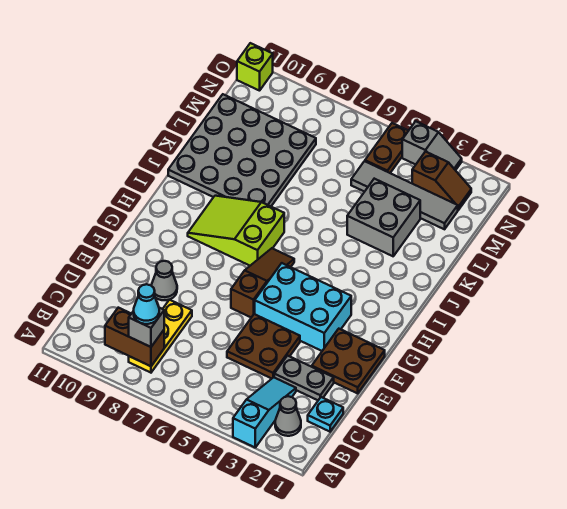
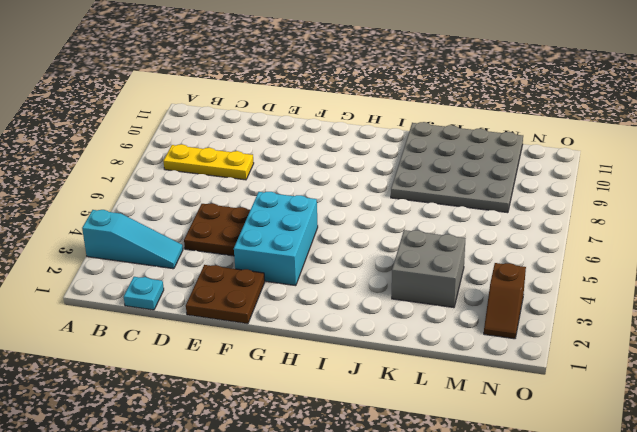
none -> grey cone B2 level 1
none -> grey plate D2:D3 level 1
none -> grey cone E9 level 1

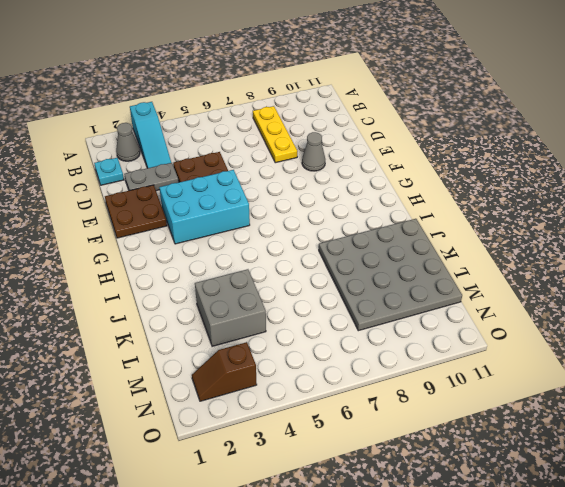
none -> brown slope F6:H6 level 1 top F
none -> lime slope H7:I9 level 1 top 7
none -> grey tile M2:M5 level 1

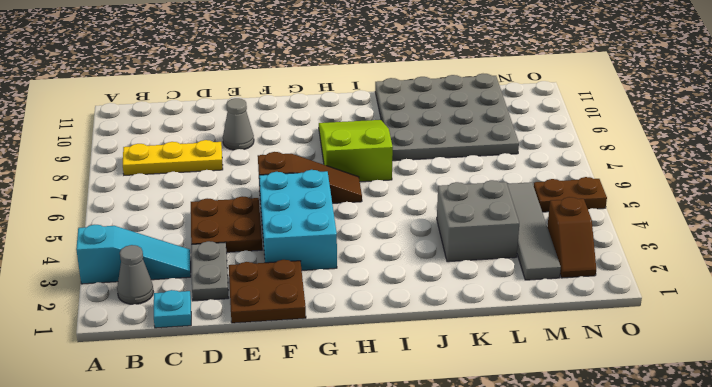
none -> grey slope O3:O4 level 1 top 4
none -> lime brick O11 level 1
none -> brown brick B8:B9 level 2

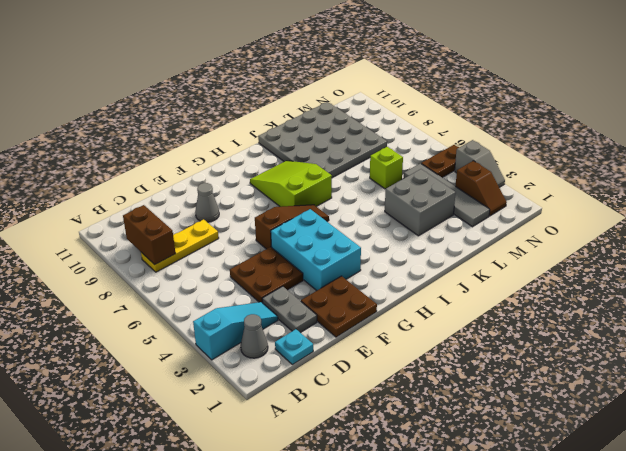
lime brick L6 level 1 -> lime brick O11 level 1
none -> grey brick B8 level 3
none -> cyan cone B8 level 4

